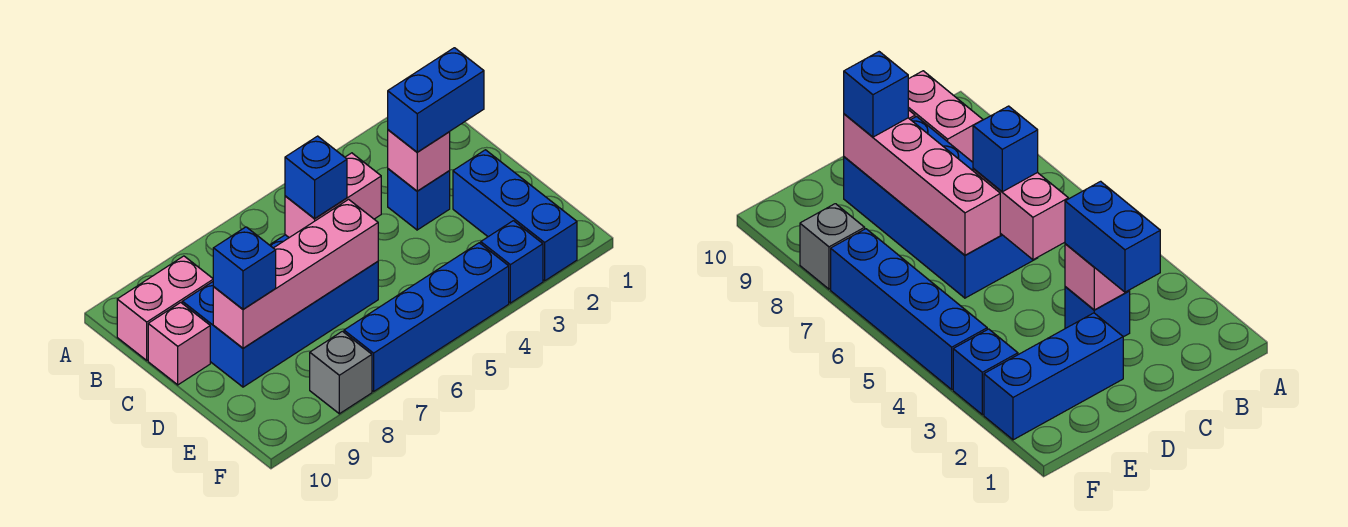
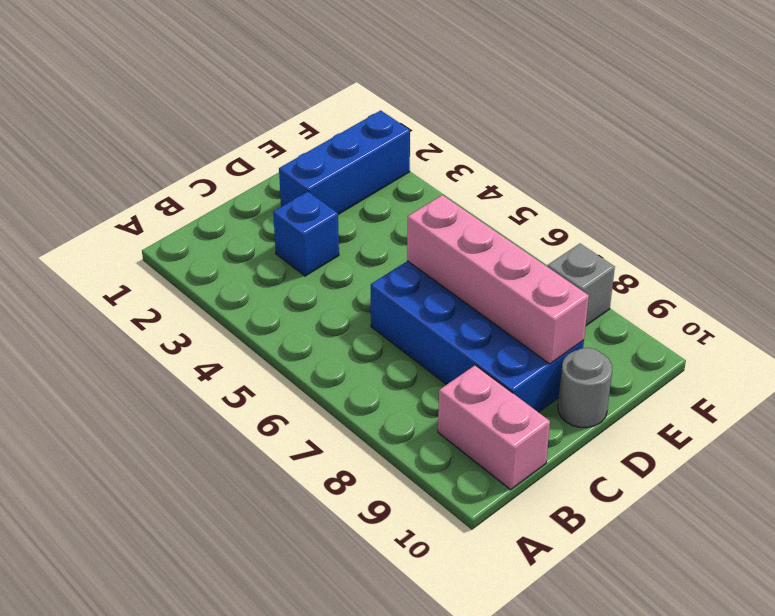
grey round brick D10 level 1 -> none
none -> pink brick C10 level 1
none -> blue brick F3 level 1
none -> blue brick F4:F7 level 1

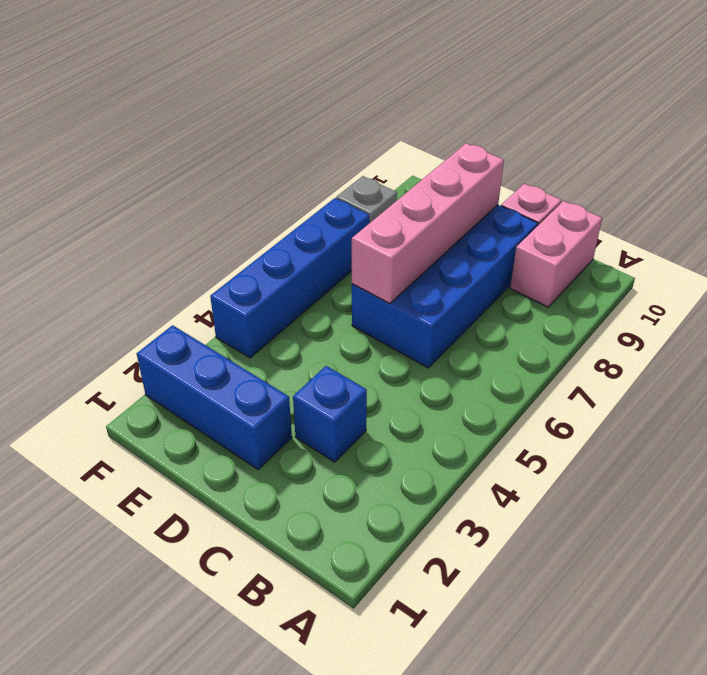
none -> blue brick F3 level 1
none -> pink brick C3 level 2
none -> pink brick C5:C6 level 2

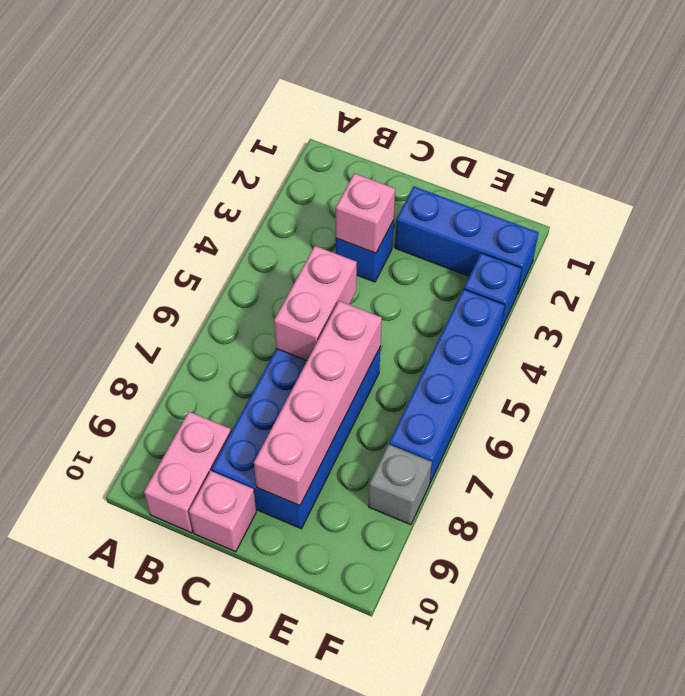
none -> blue brick C2:C3 level 3
none -> blue brick C6 level 3
none -> blue brick D9 level 3

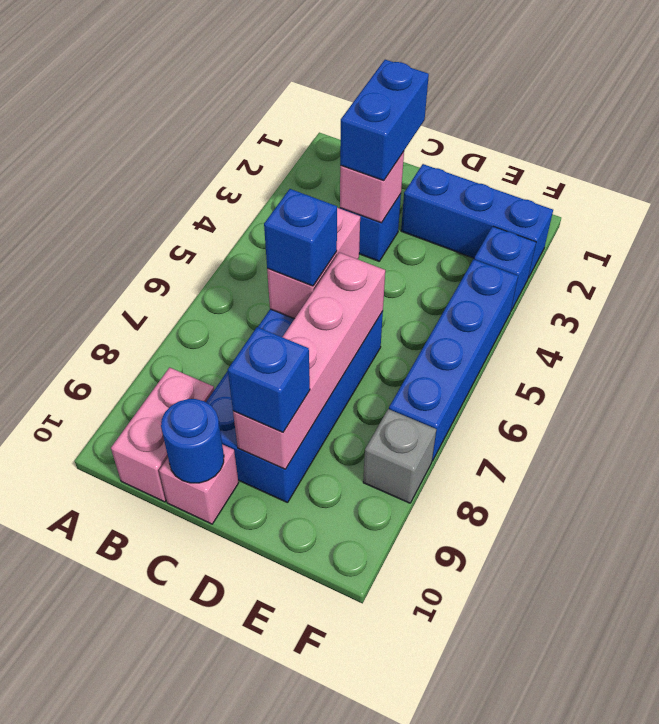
blue round brick C10 level 2 -> none

